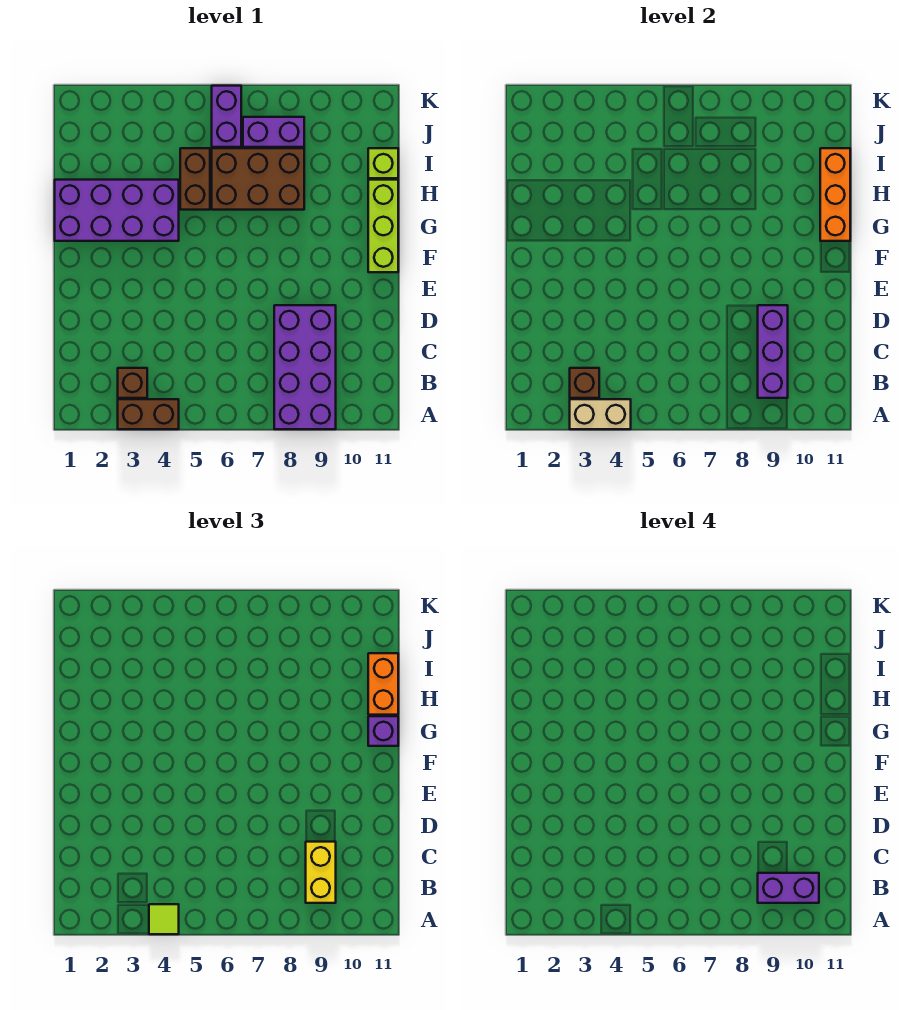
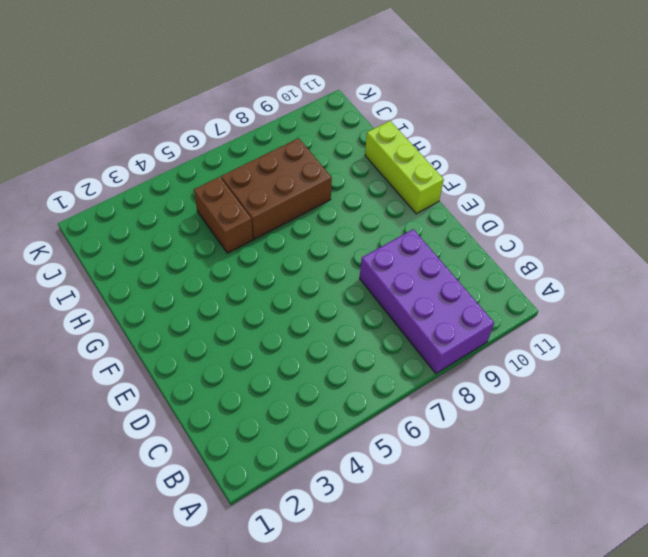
none -> brown brick A3:A4 level 1
none -> brown brick B3 level 1
none -> purple brick G1:H4 level 1

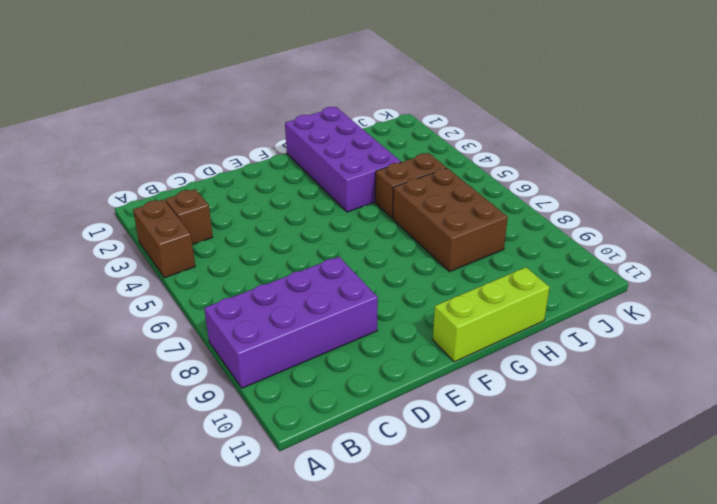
none -> lime brick I11 level 1
none -> purple brick J6:K6 level 1
none -> purple brick J7:J8 level 1

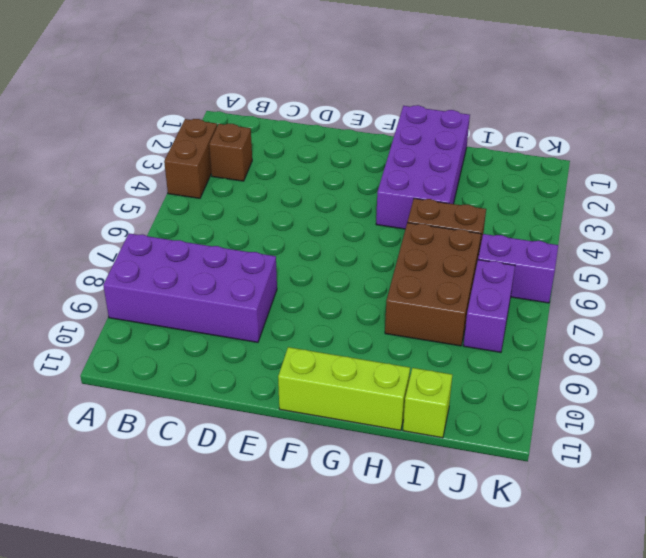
none -> tan brick A3:A4 level 2
none -> brown brick B3 level 2
none -> purple brick B9:D9 level 2

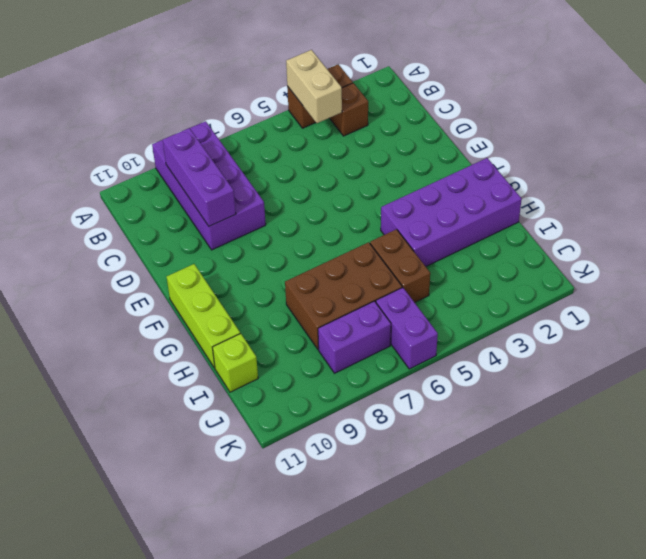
tan brick A4:B4 level 2 -> tan brick A3:A4 level 2
none -> brown brick B3 level 2
none -> orange brick G11:I11 level 2
none -> lime tile A4 level 3

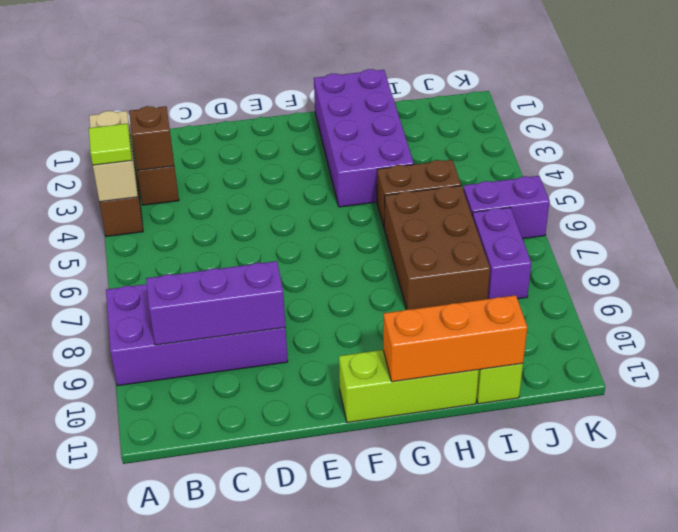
none -> yellow brick B9:C9 level 3
none -> purple brick G11 level 3
none -> orange brick H11:I11 level 3

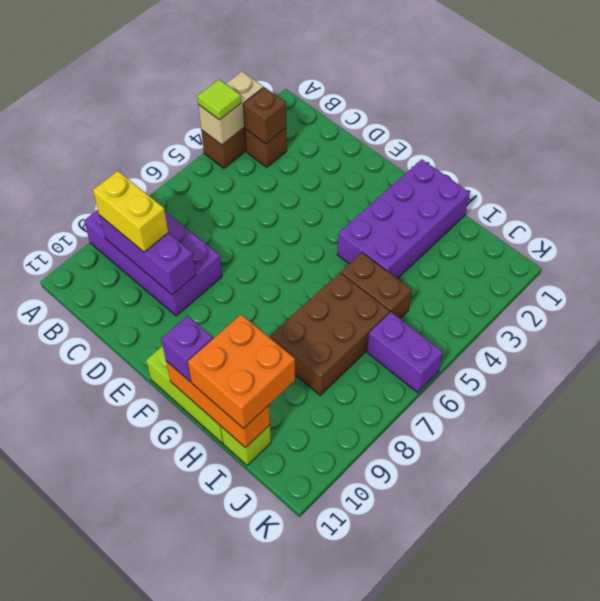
orange brick H10:I11 level 3 -> orange brick H11:I11 level 3
none -> purple brick J7:J8 level 1
none -> purple brick B9:B10 level 4

